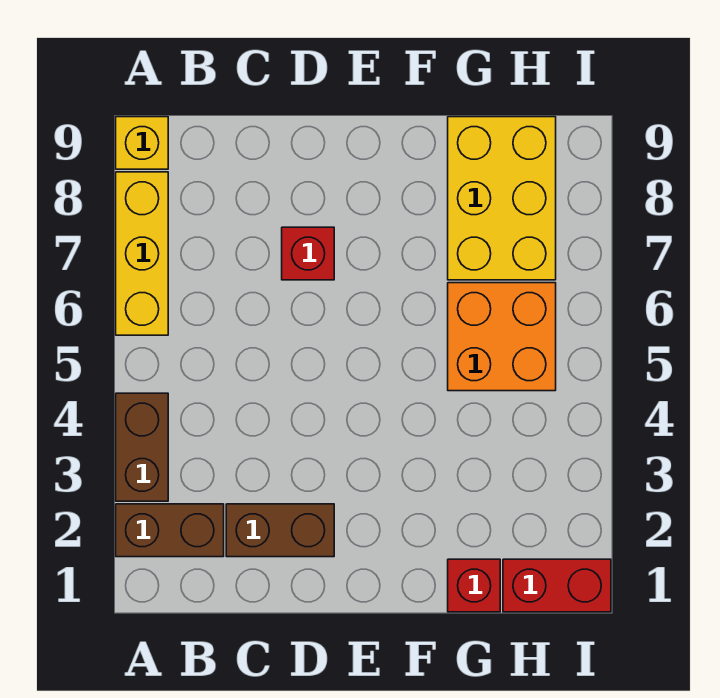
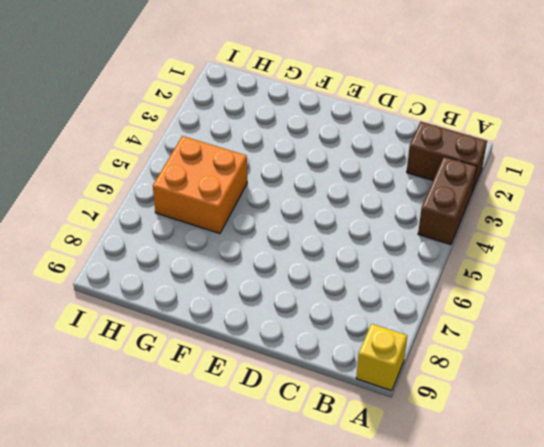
none -> yellow brick A6:A8 level 1
none -> brown brick C2:D2 level 1

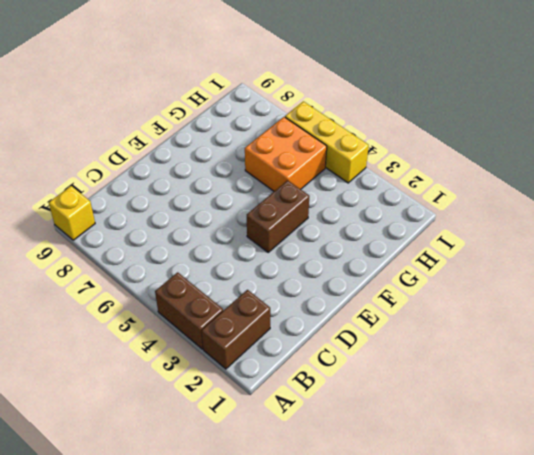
brown brick E4:F4 level 1 -> brown brick C2:D2 level 1
yellow brick I4:I6 level 1 -> yellow brick A6:A8 level 1
none -> red brick D7 level 1
none -> red brick G1 level 1

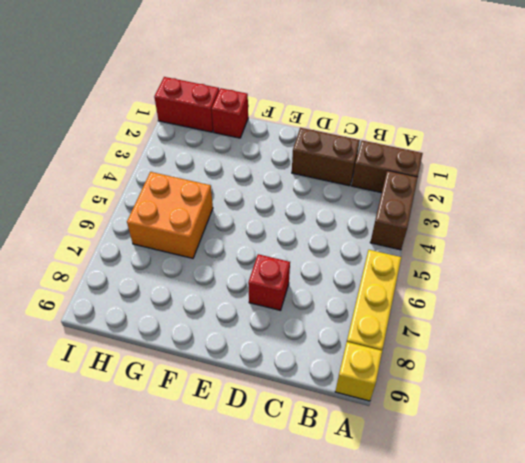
none -> yellow brick G7:H9 level 1

